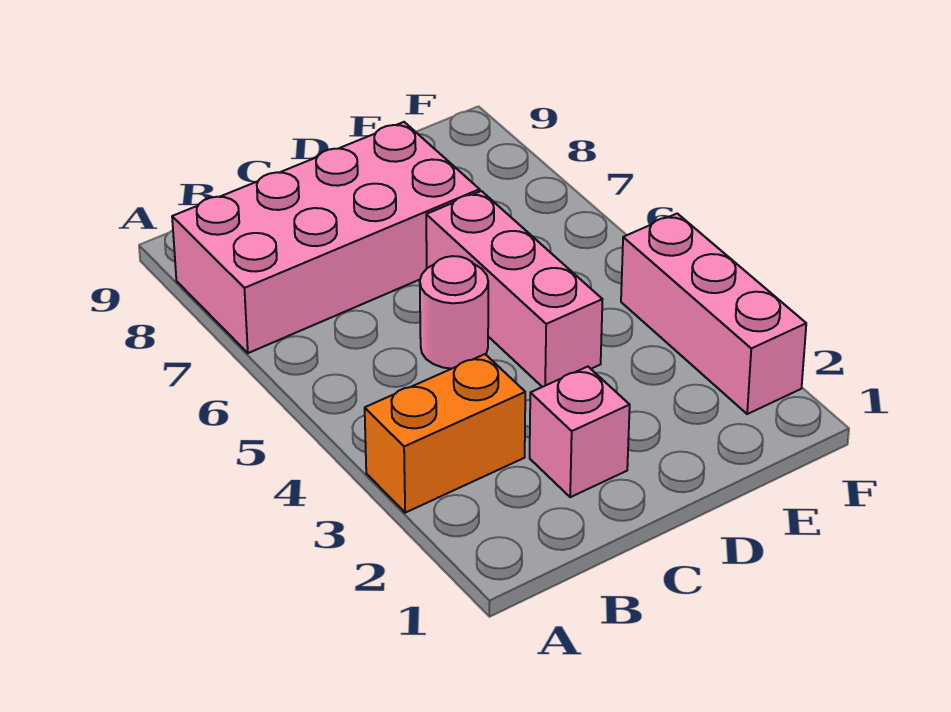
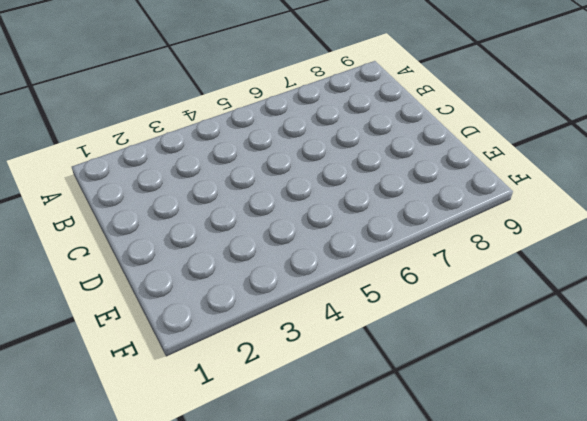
none -> orange brick A3:B3 level 1
none -> pink brick A7:D8 level 1

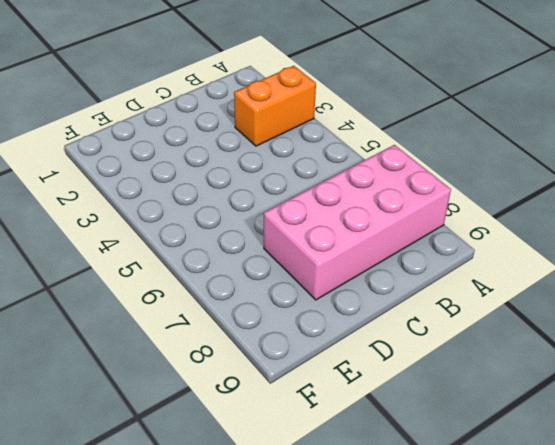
none -> pink brick C2 level 1
none -> pink round brick C5 level 1

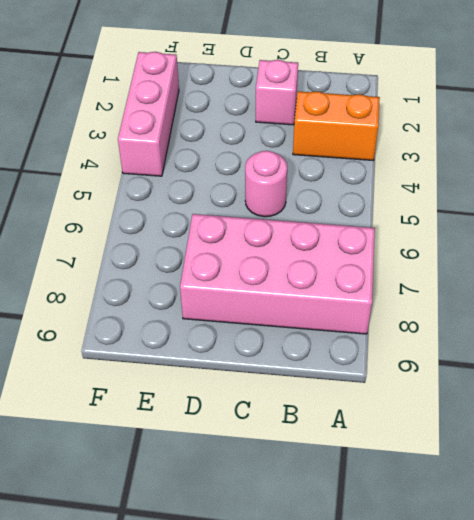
none -> pink brick D4:D6 level 1

